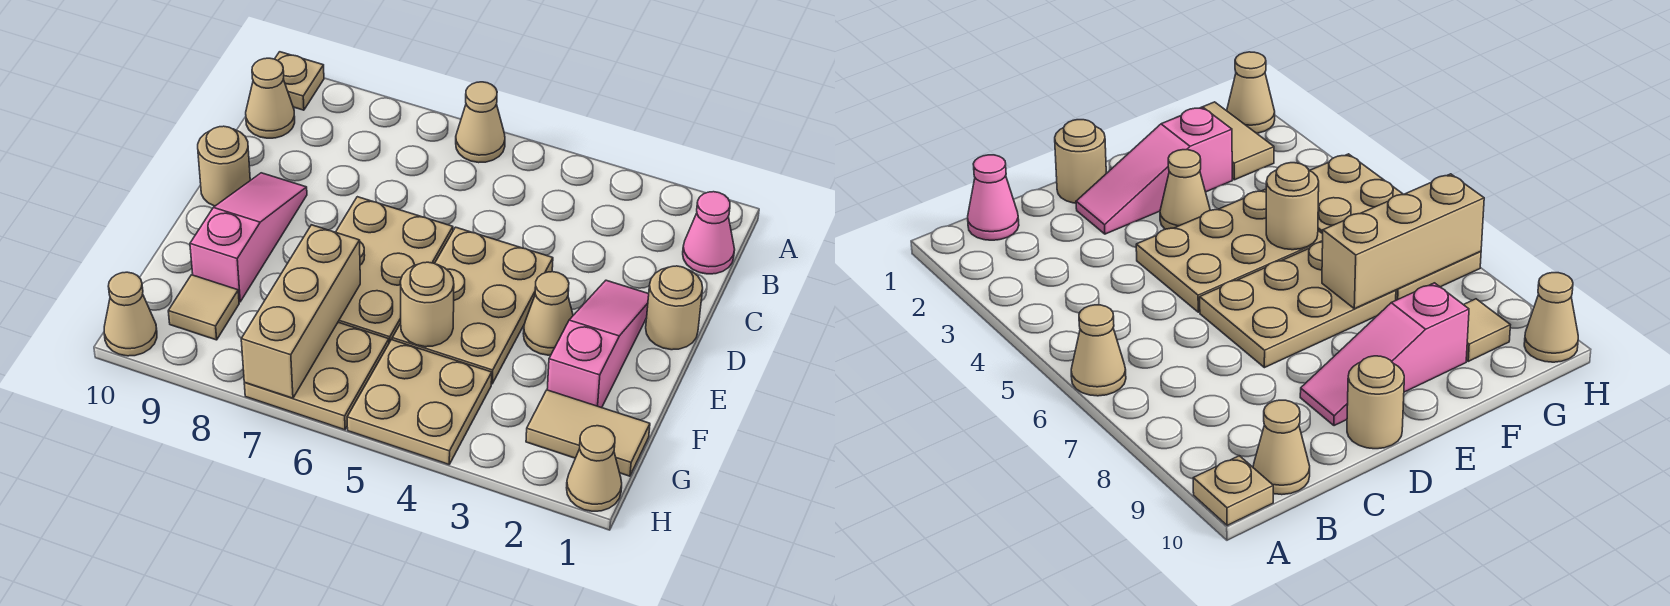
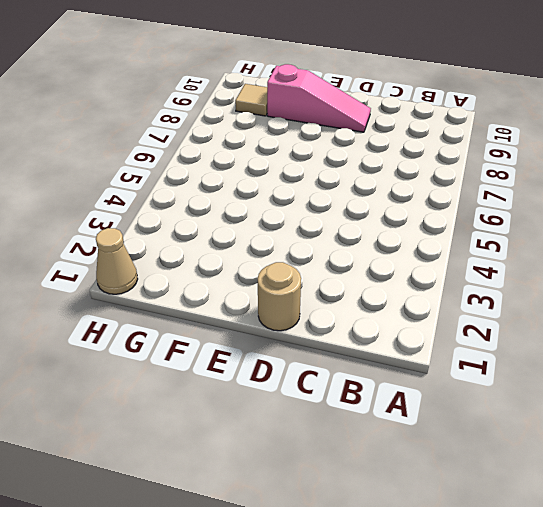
none -> tan cone A6 level 1
none -> tan plate A10 level 1
none -> pink cone B1 level 1

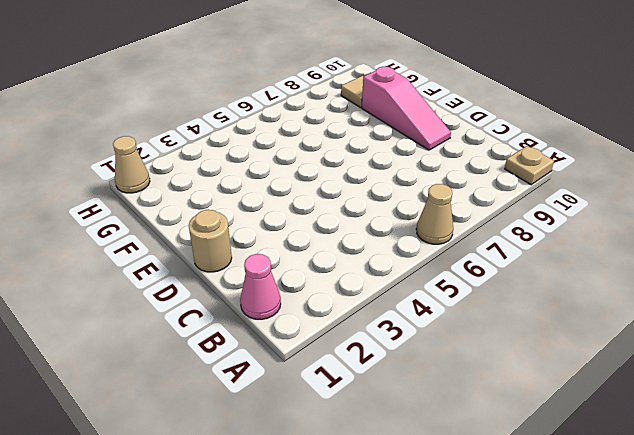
none -> tan cone B10 level 1
none -> pink slope D2:F2 level 1 top F
none -> tan plate D4:F5 level 1

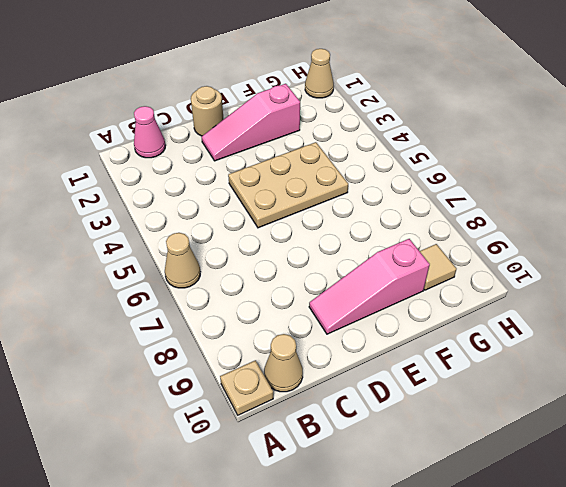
none -> tan plate D6:F7 level 1
none -> tan round brick D10 level 1
none -> tan cone E3 level 1

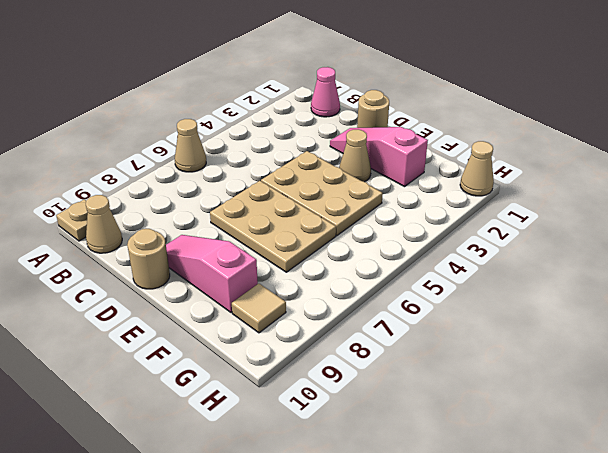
none -> tan tile G1:G2 level 1
none -> tan plate G4:H5 level 1
none -> tan plate G6:H7 level 1

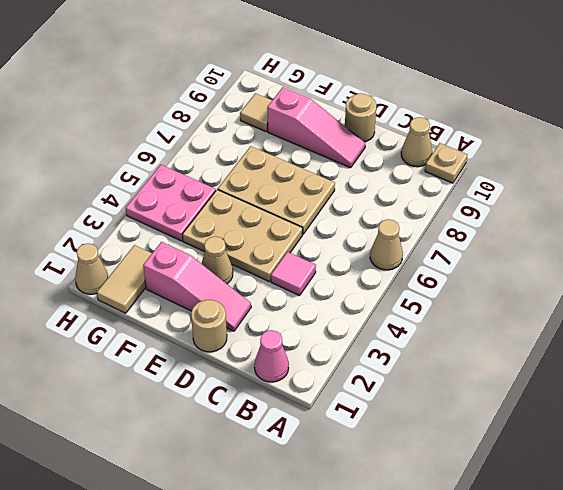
pink tile C4 level 1 -> none
pink plate G4:H5 level 1 -> tan plate G4:H5 level 1
none -> tan plate G6:H7 level 1
none -> tan cone H10 level 1
none -> tan round brick F5 level 2

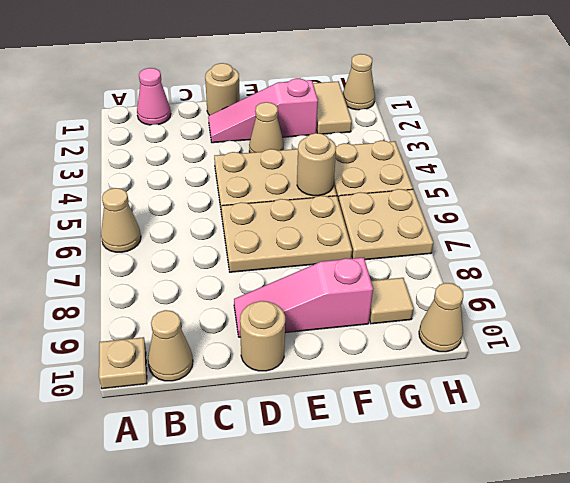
none -> tan brick F7:H7 level 2

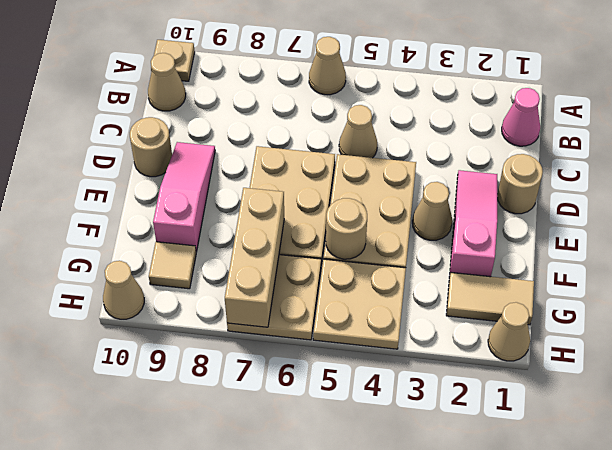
tan cone C5 level 1 -> none

